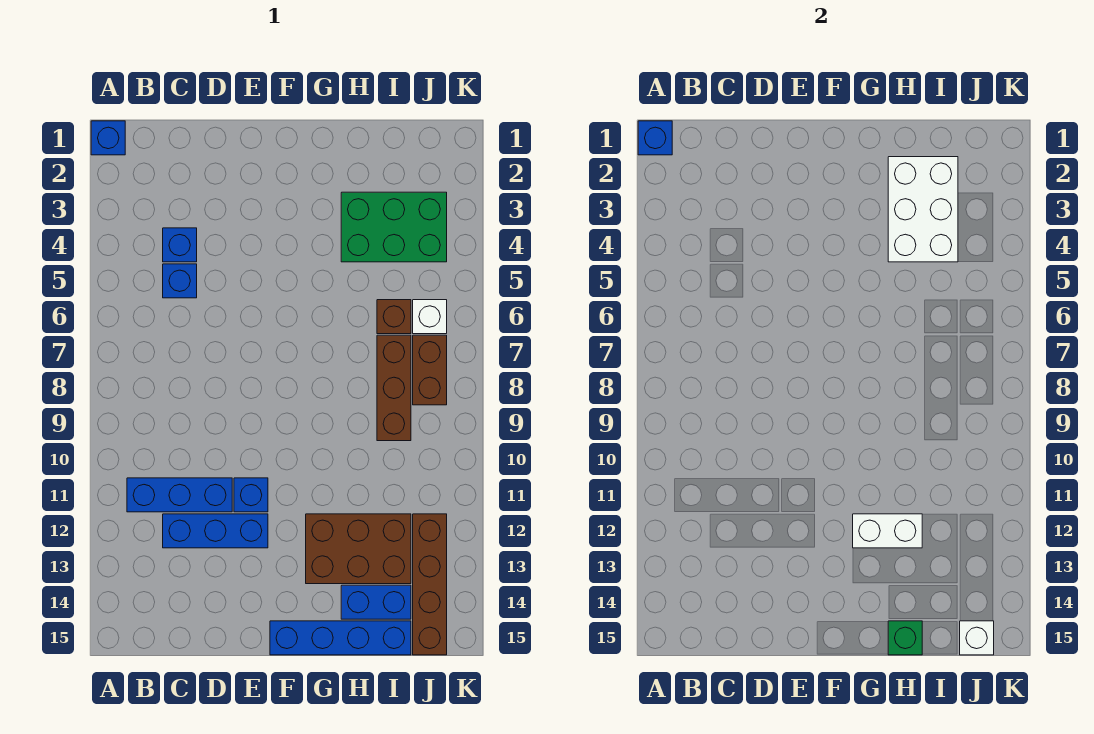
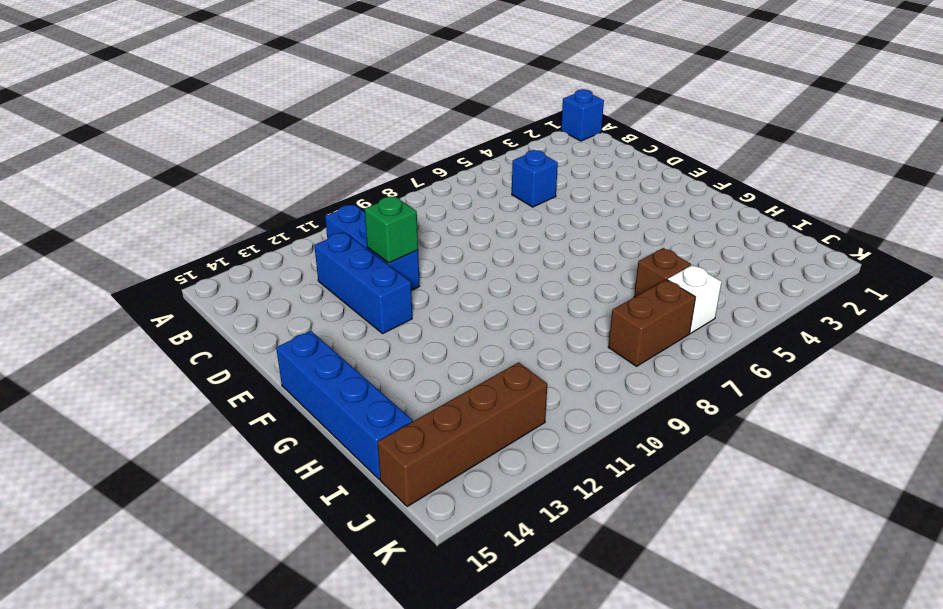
green brick D11 level 2 -> green brick H15 level 2
none -> blue brick C4 level 1
none -> blue brick E11 level 1
none -> brown brick G12:I13 level 1

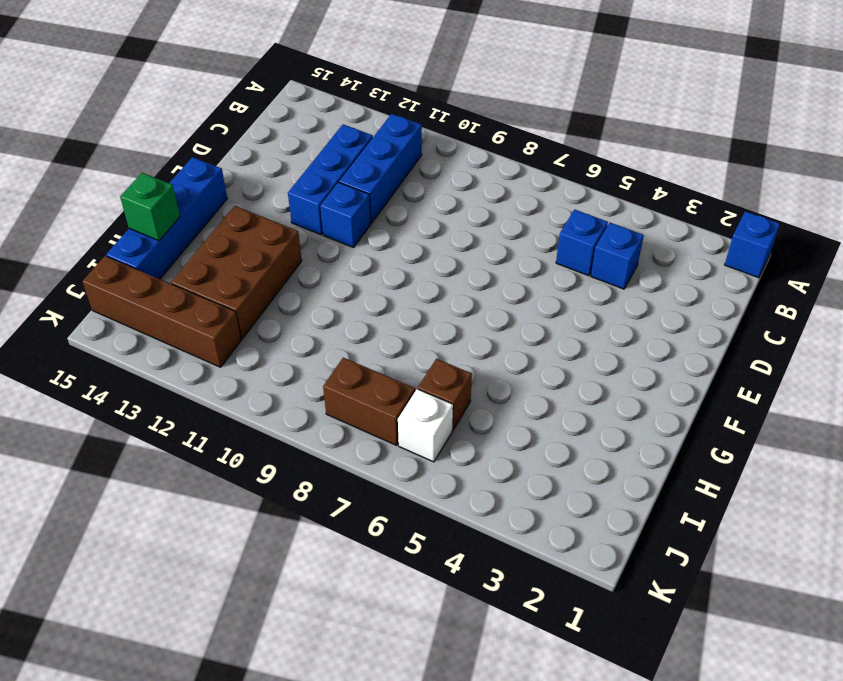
none -> green brick H3:J4 level 1
none -> blue brick H14:I14 level 1
none -> brown brick I7:I9 level 1

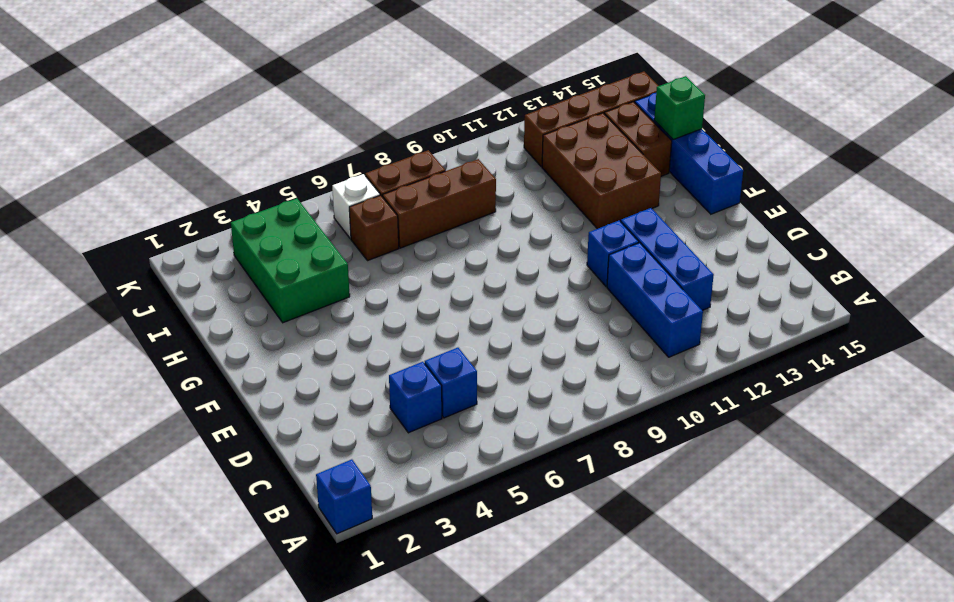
brown brick H14:I14 level 1 -> blue brick H14:I14 level 1
none -> blue brick A1 level 2
none -> white brick G12:H12 level 2
none -> white brick H2:I4 level 2

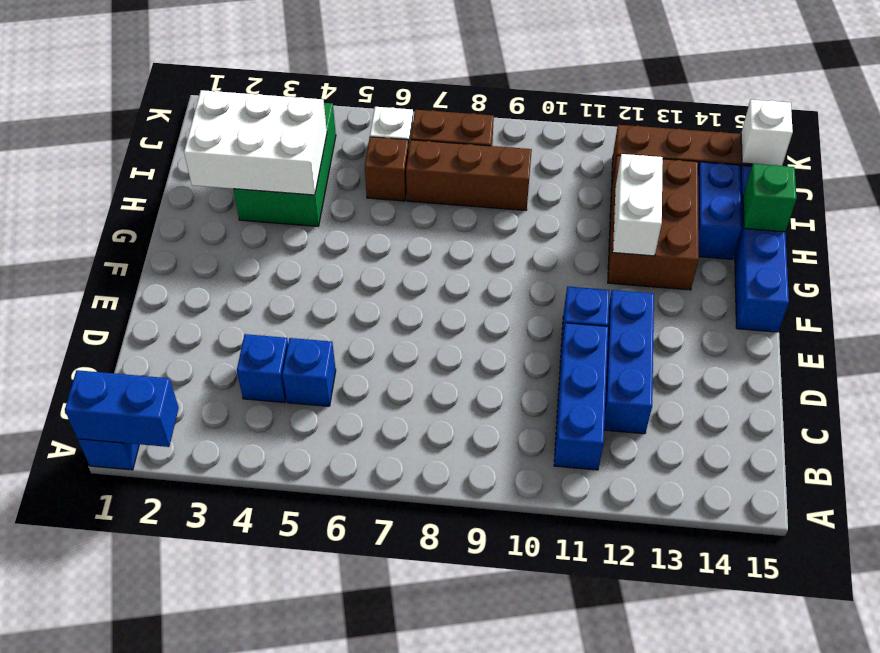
blue brick A1:A2 level 2 -> blue brick A1 level 2

